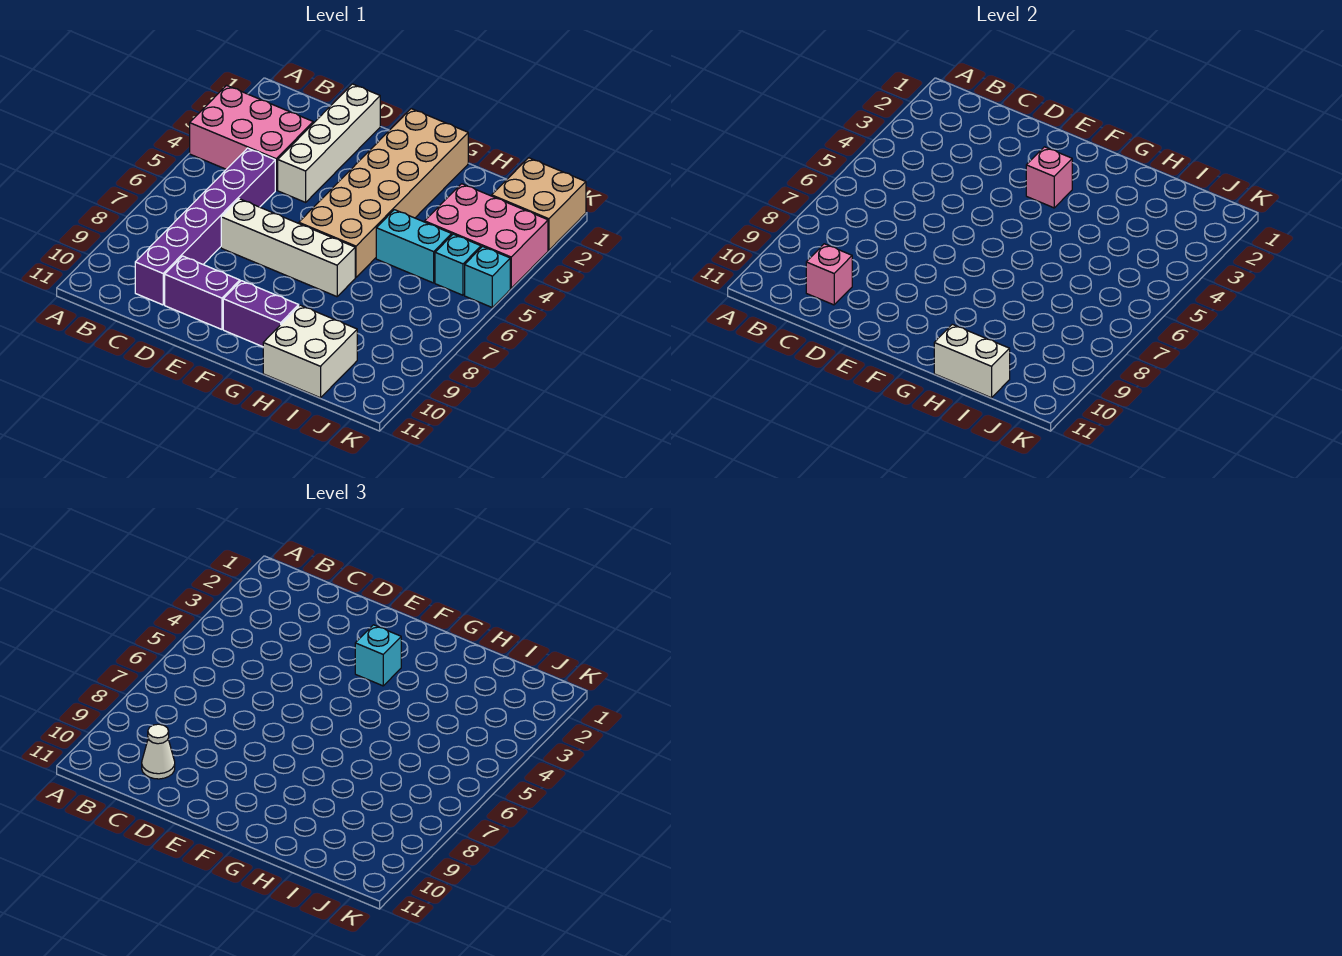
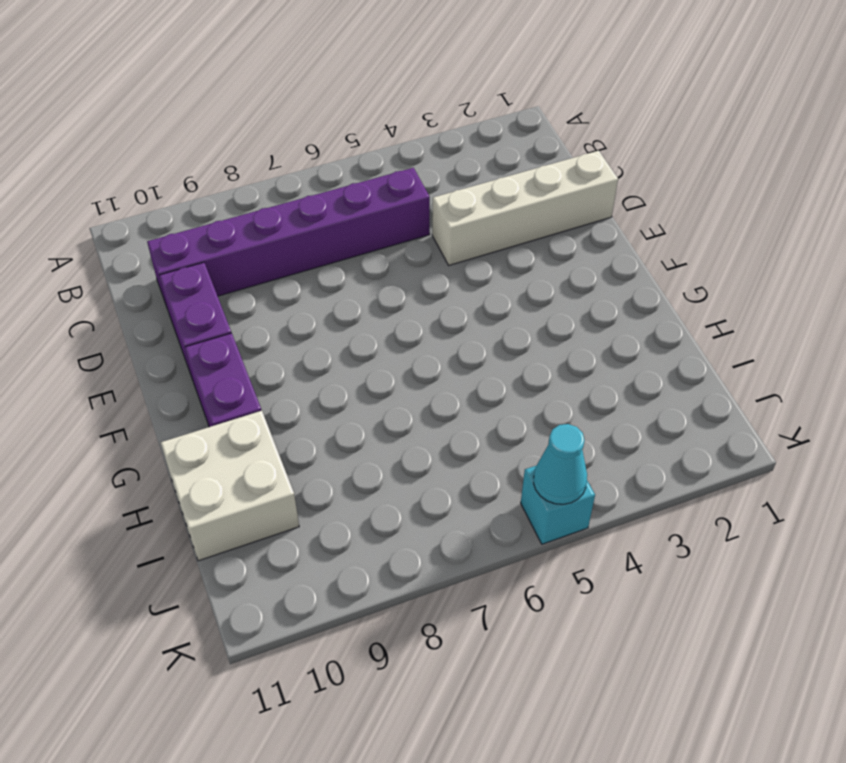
cyan cone K5 level 2 -> none
none -> pink brick A3:C4 level 1
none -> white brick D7:G7 level 1
none -> tan brick F1:G6 level 1

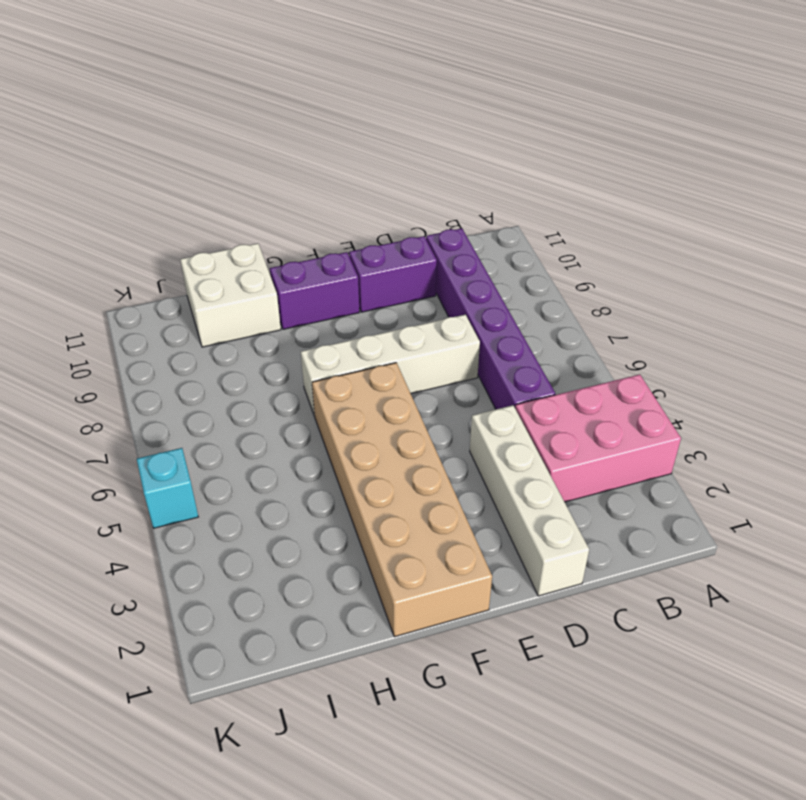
none -> cyan brick H5:I5 level 1
none -> pink brick I3:K4 level 1
none -> tan brick J1:K2 level 1

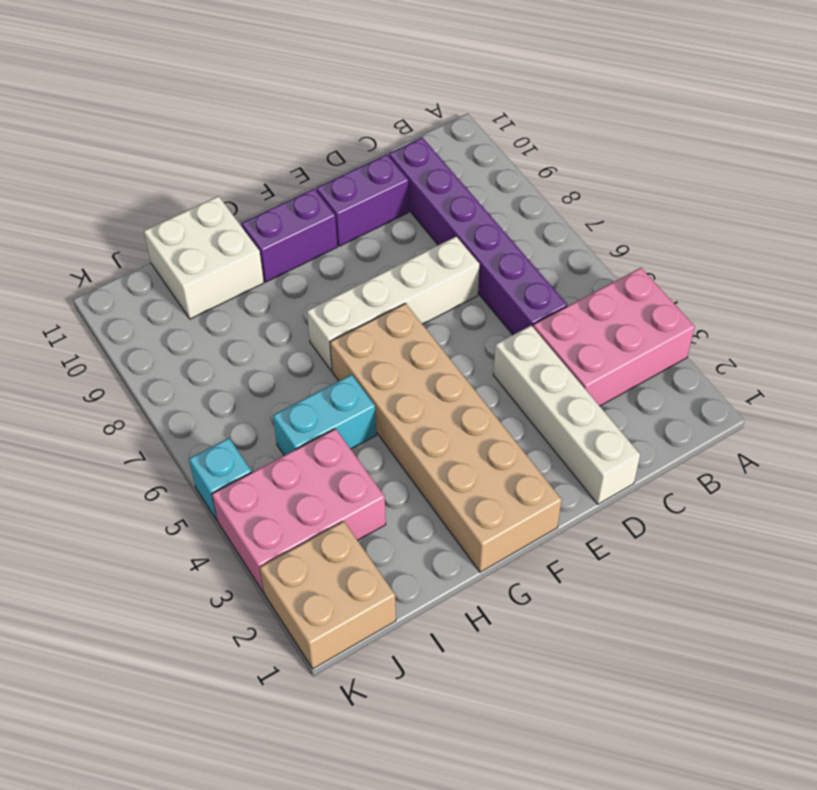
none -> cyan brick J5 level 1
none -> pink brick C10 level 2
none -> pink brick F3 level 2

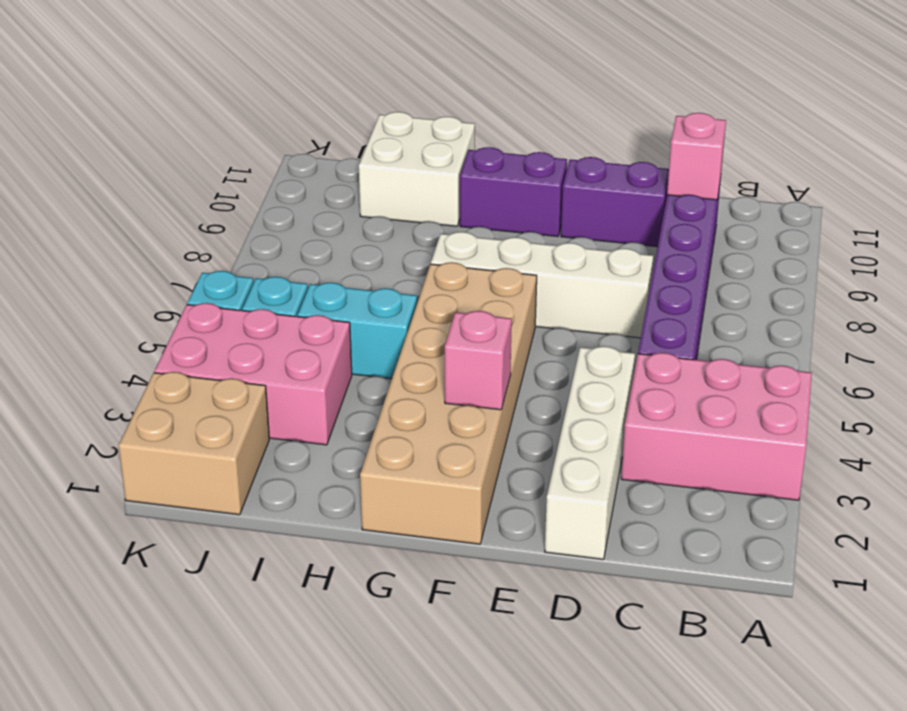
none -> white brick H11:I11 level 2
none -> white cone C10 level 3
none -> cyan brick F3 level 3

